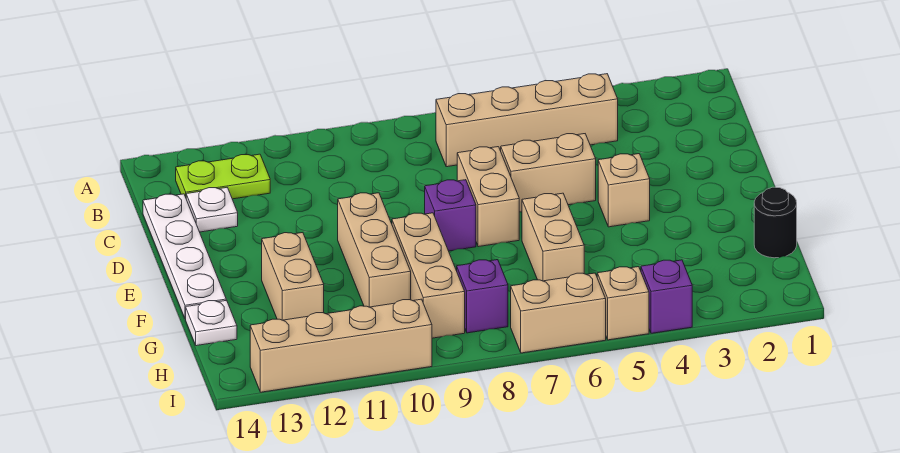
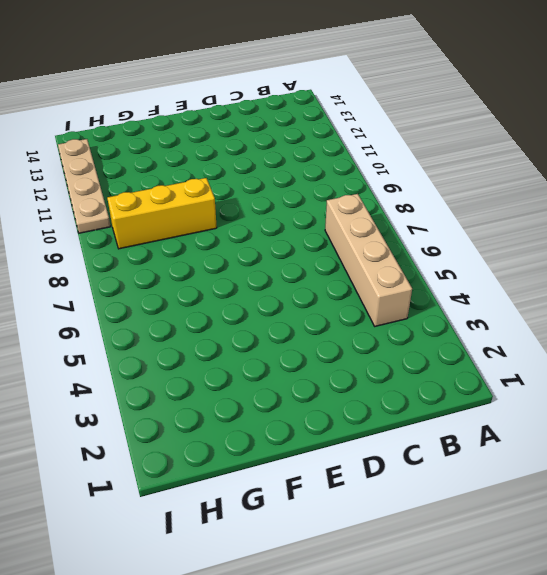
yellow brick F9:H9 level 1 -> tan brick F9:H9 level 1
tan plate I10:I13 level 1 -> tan brick I10:I13 level 1
none -> lime plate B12:B13 level 1
none -> white plate C13 level 1
none -> white plate C14:F14 level 1

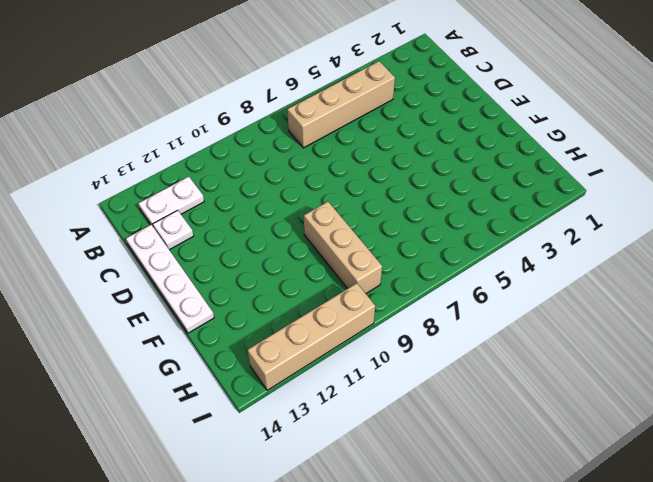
white plate B12:B13 level 1 -> lime plate B12:B13 level 1
none -> tan brick D5:D6 level 1
none -> tan brick D7:E7 level 1
none -> tan brick E4 level 1

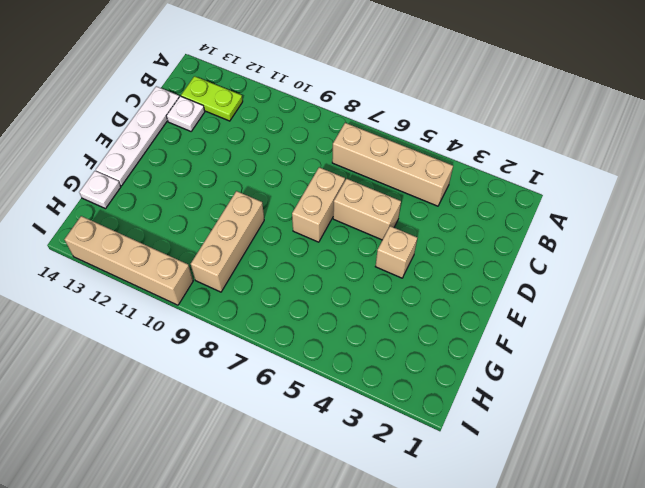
none -> purple brick E8 level 1
none -> tan brick E10:G10 level 1
none -> tan brick F6:G6 level 1

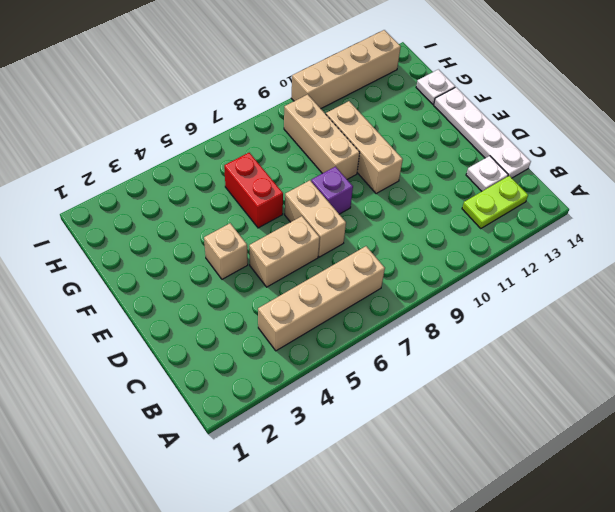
red brick F6:G6 level 1 -> tan brick F6:G6 level 1
none -> tan brick F12:G12 level 1
none -> black round brick G1 level 1
none -> purple brick H8 level 1

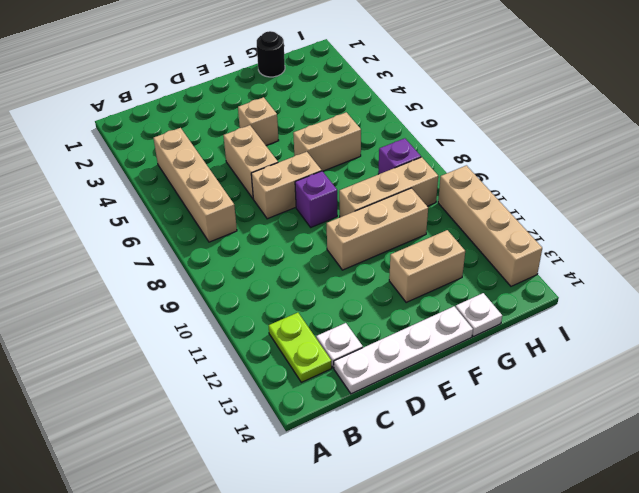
none -> purple brick I4 level 1
none -> tan brick I5 level 1
none -> tan brick I6:I7 level 1

